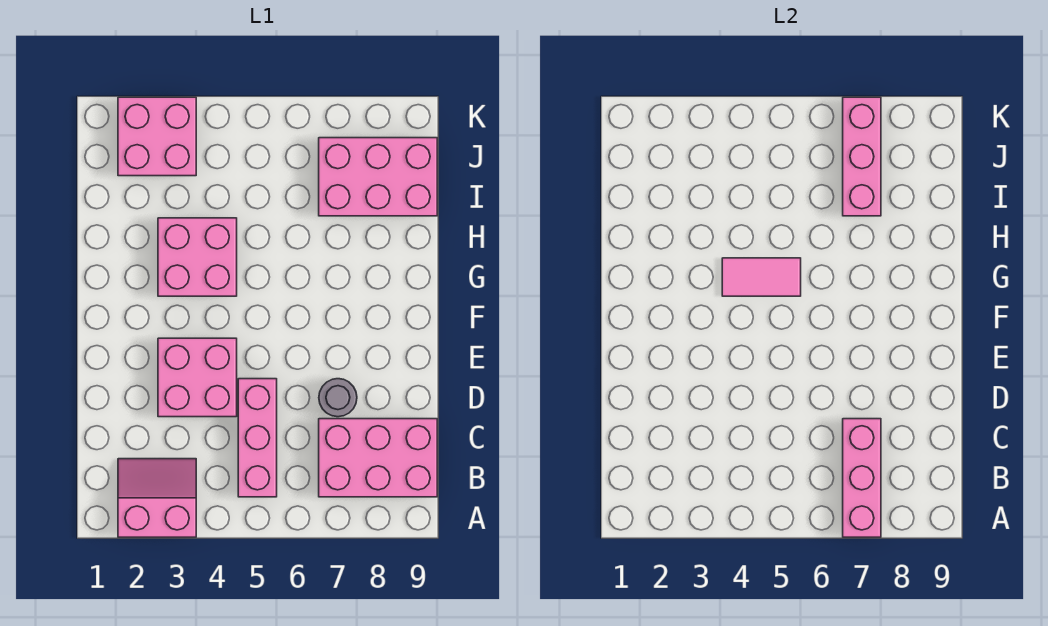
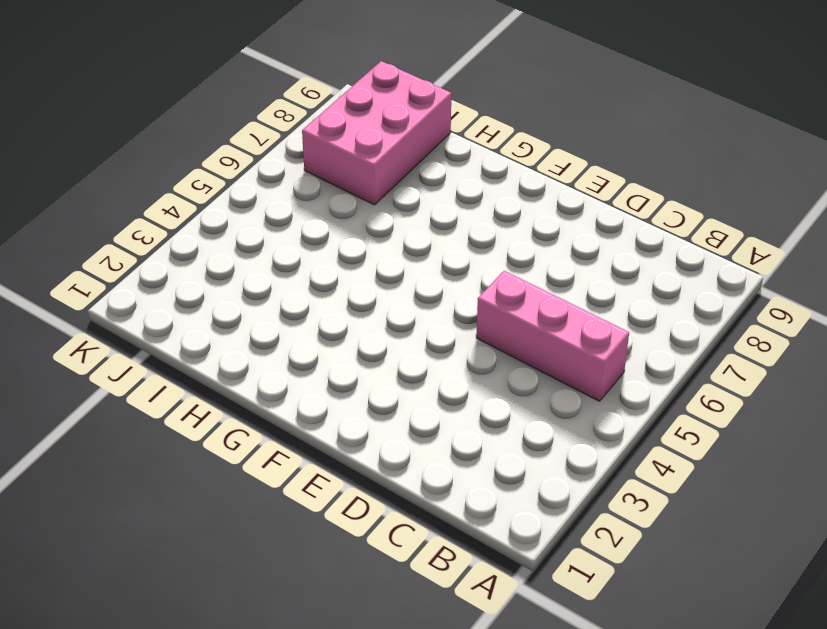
none -> pink slope A2:B3 level 1 top A
none -> pink brick B7:C9 level 1

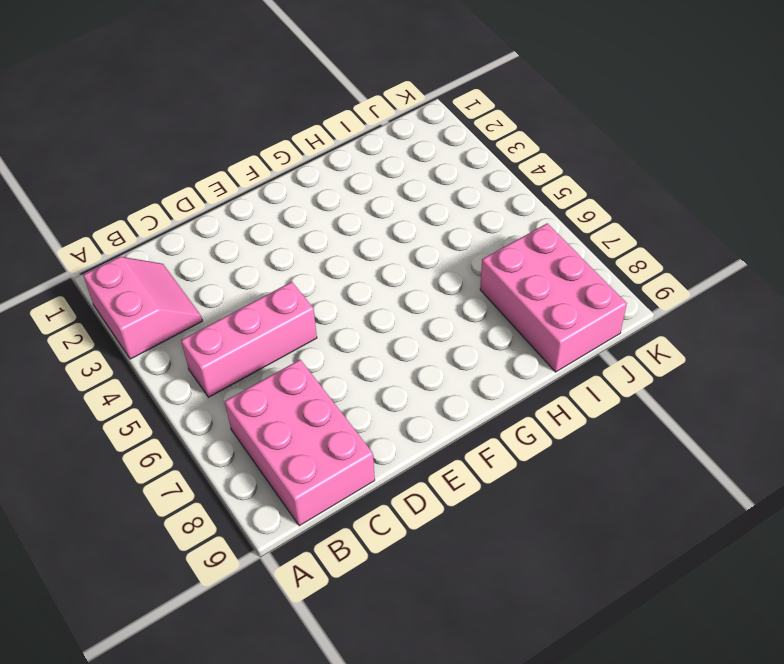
none -> pink brick D3:E4 level 1
none -> grey round brick D7 level 1

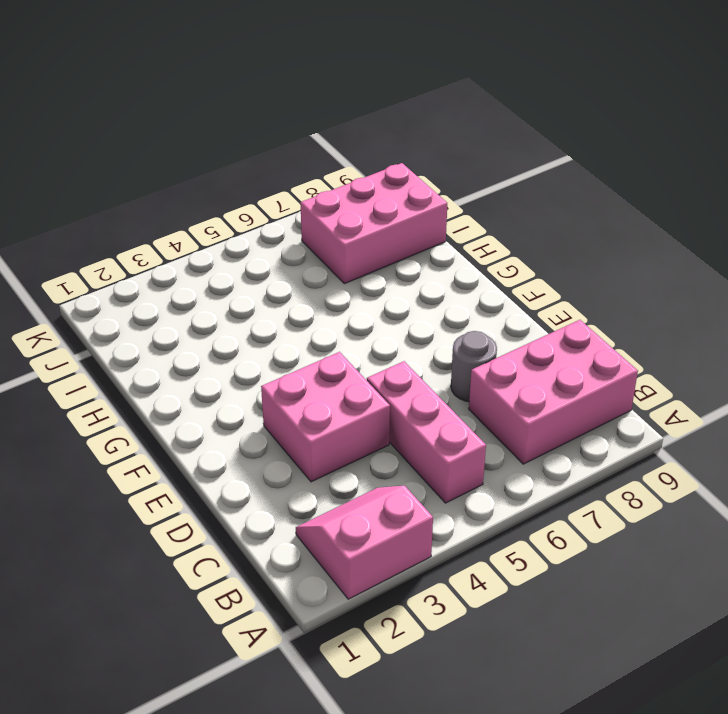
none -> pink brick G3:H4 level 1
none -> pink brick J2:K3 level 1

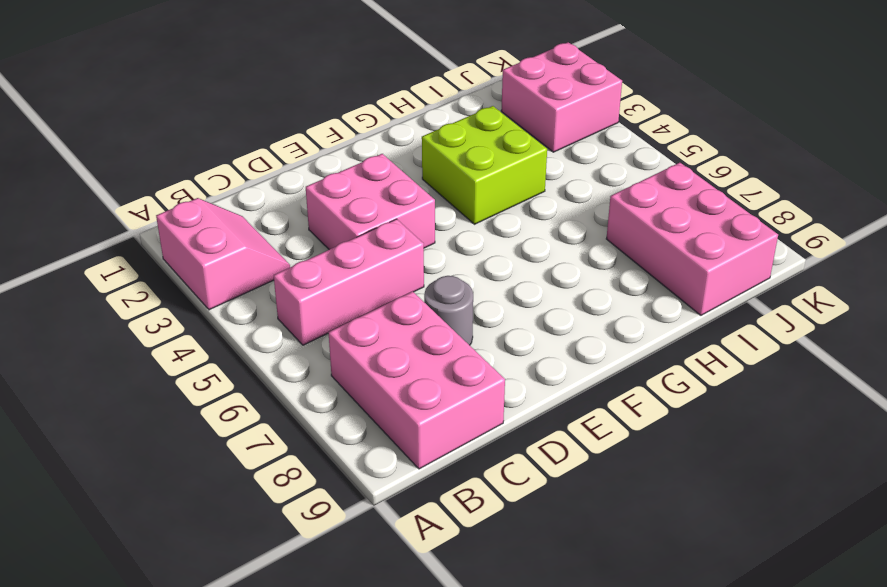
lime brick G3:H4 level 1 -> pink brick G3:H4 level 1
none -> pink brick A7:C7 level 2
none -> pink tile G4:G5 level 2

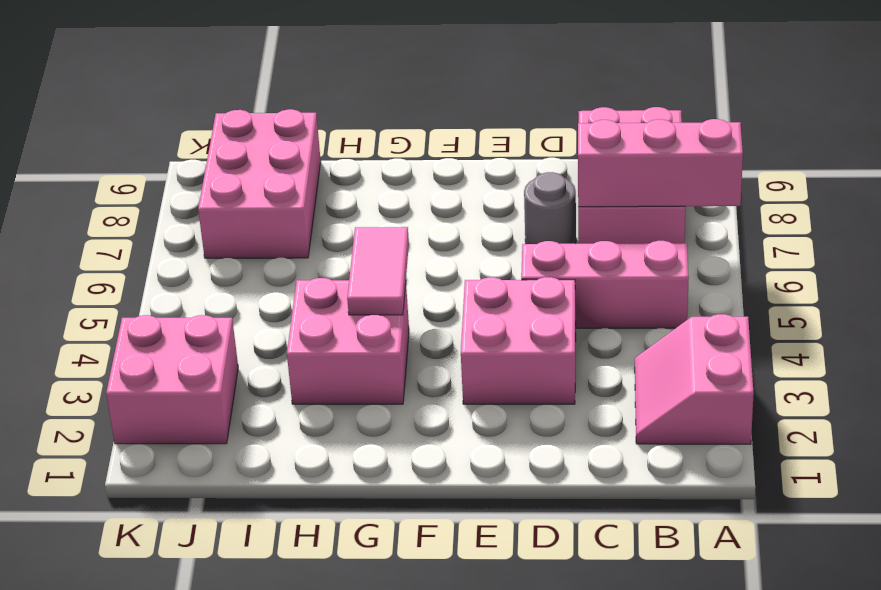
none -> pink brick I7:K7 level 2

